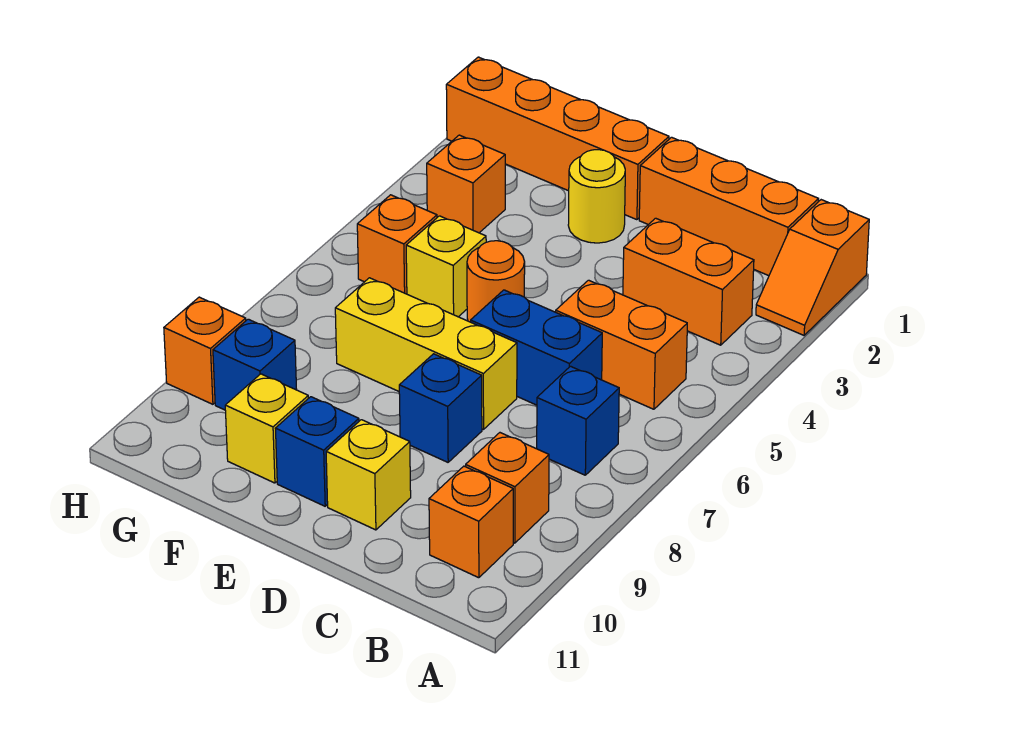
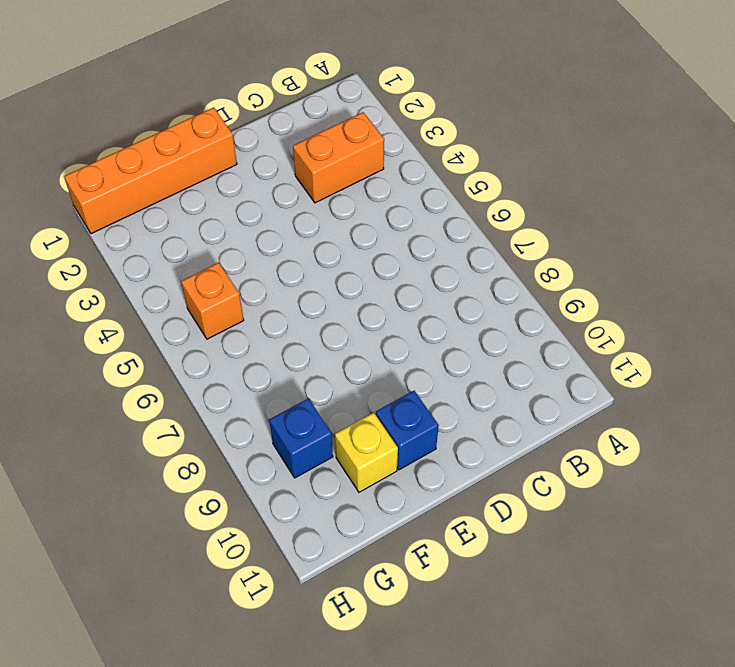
none -> orange slope A1:A2 level 1 top 1
none -> orange brick B1:D1 level 1
none -> orange brick B5:C5 level 1

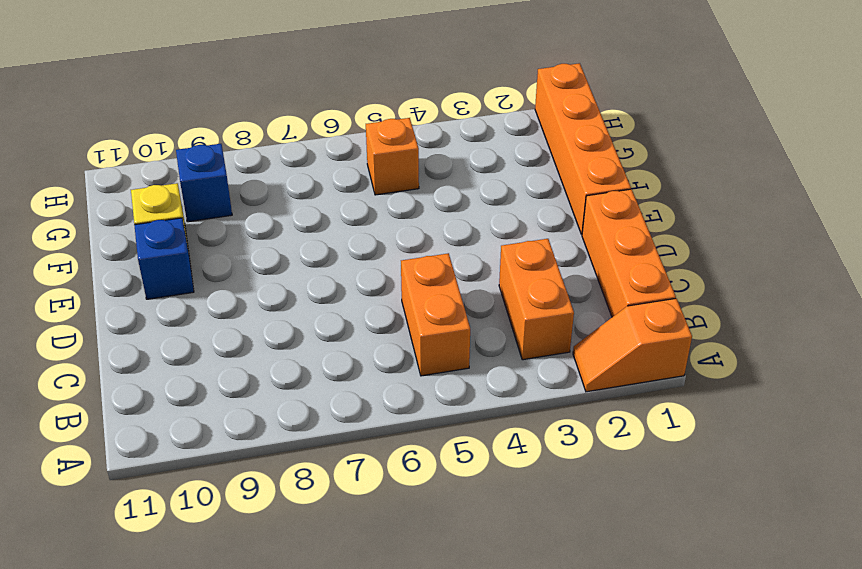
none -> blue brick B7 level 1
none -> orange brick B9 level 1
none -> orange brick B10 level 1

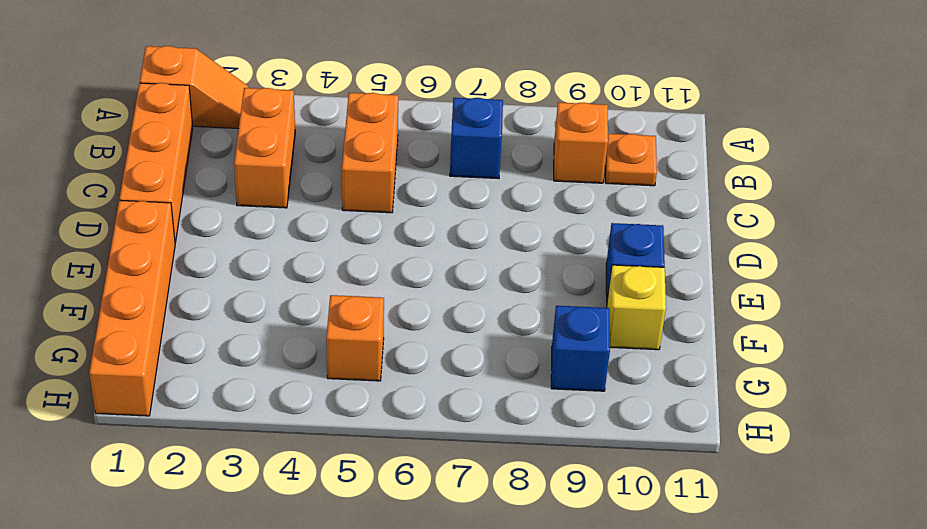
orange plate B10 level 1 -> orange brick B10 level 1
none -> blue brick C6:D6 level 1
none -> yellow brick D7:F7 level 1
none -> blue brick D8 level 1

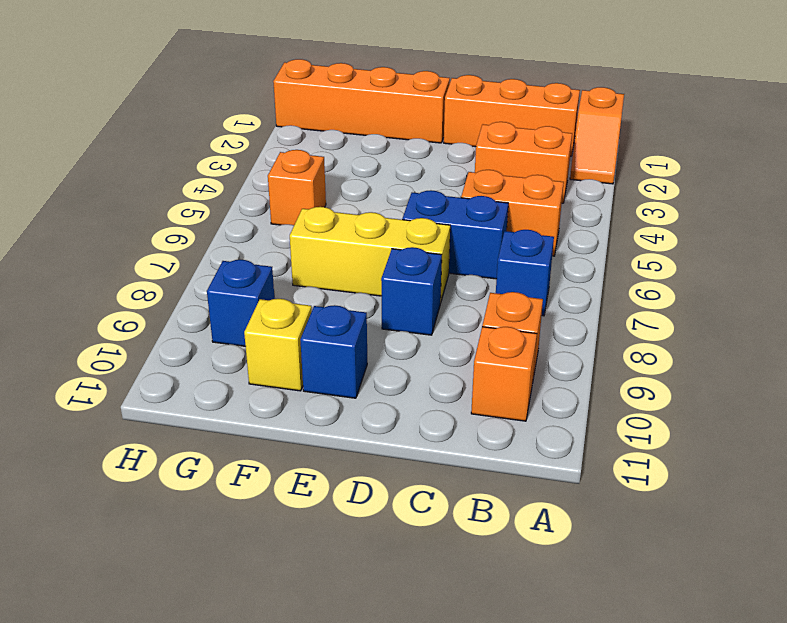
none -> yellow brick D10 level 1
none -> yellow round brick E2 level 1
none -> orange round brick E5 level 1

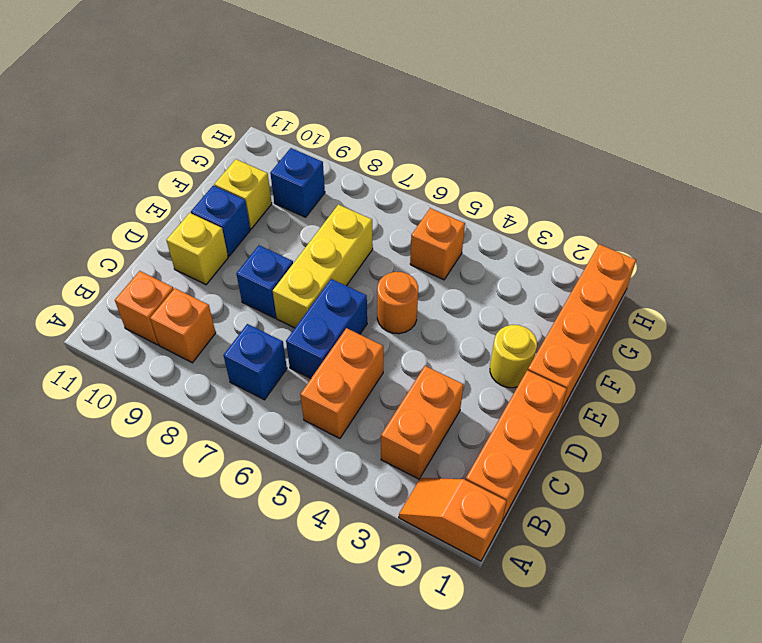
none -> yellow brick F5 level 1
none -> orange brick G3 level 1
none -> orange brick H9 level 1

